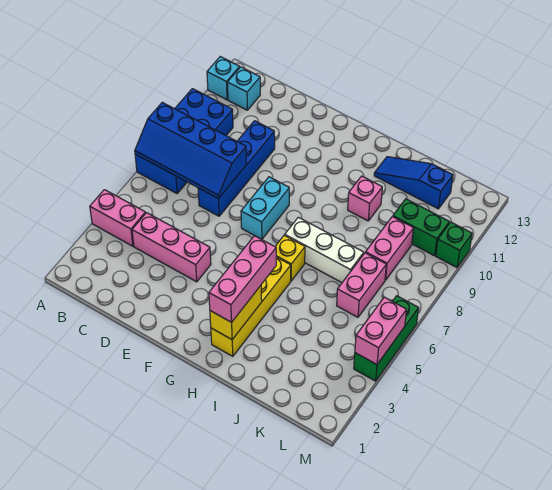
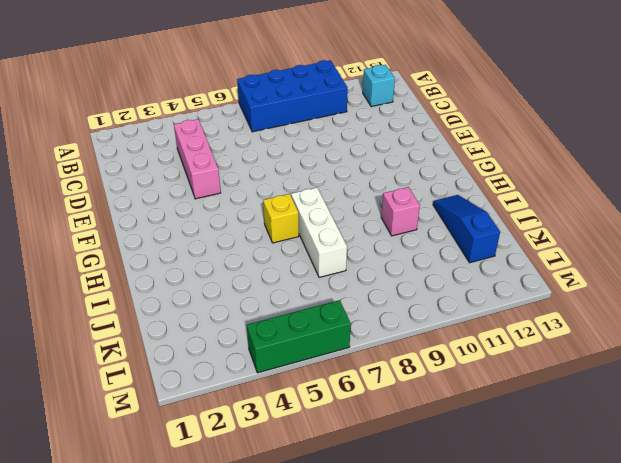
none -> pink brick A4:B4 level 1
none -> cyan brick A12 level 1
none -> blue brick D7:D10 level 1

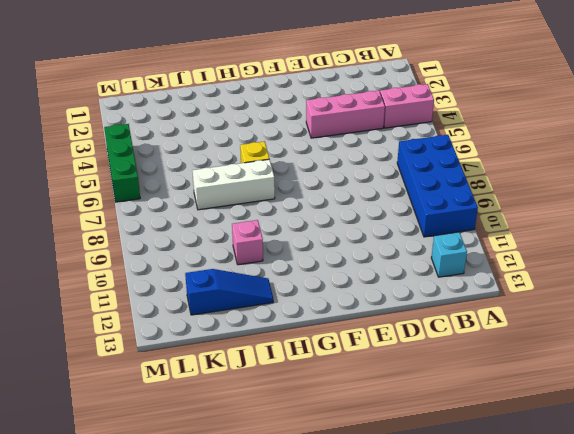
none -> cyan brick A12 level 1
none -> blue brick D7:D10 level 1
none -> cyan brick F7:F8 level 1

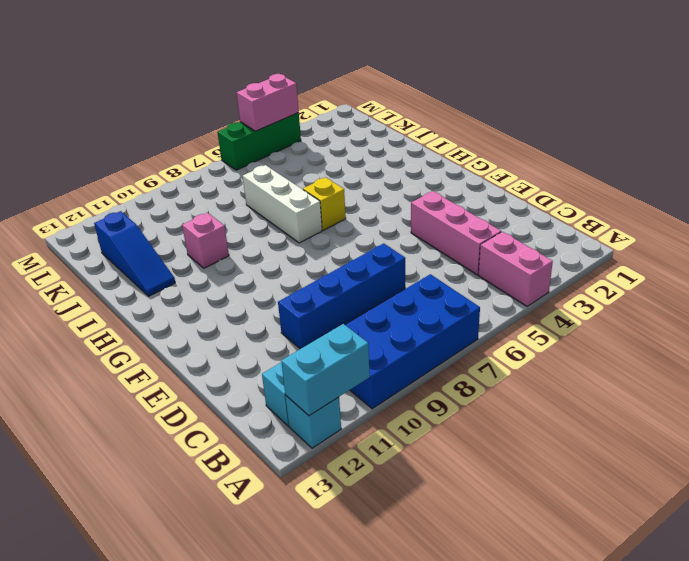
cyan brick A11:A12 level 2 -> cyan brick F7:F8 level 1
none -> yellow brick H2:H5 level 1
none -> pink brick K6:K7 level 1
none -> pink brick K8:K9 level 1

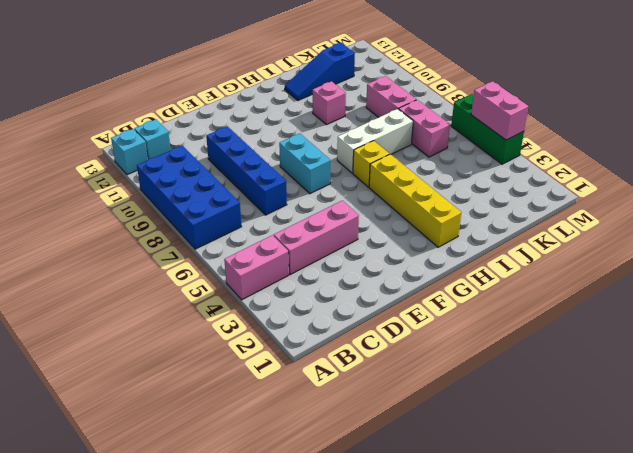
none -> green brick K10:L10 level 1
none -> green brick M10 level 1
none -> blue slope A7:D8 level 2 top 8

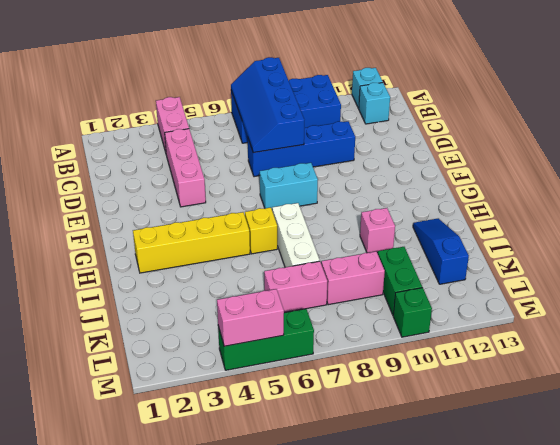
none -> yellow brick H2:H3 level 2
none -> pink brick H2:H4 level 3

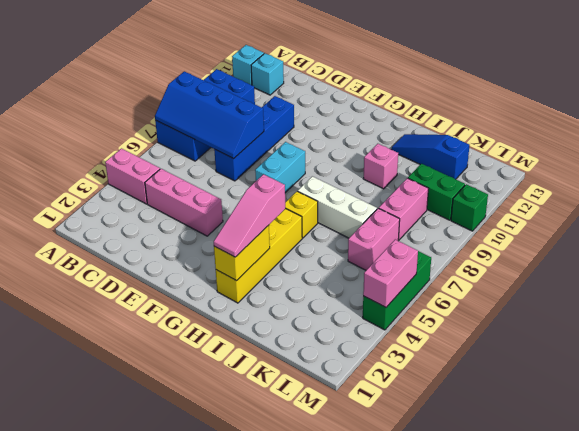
pink slope H2:H4 level 3 top 4 -> pink brick H2:H4 level 3

